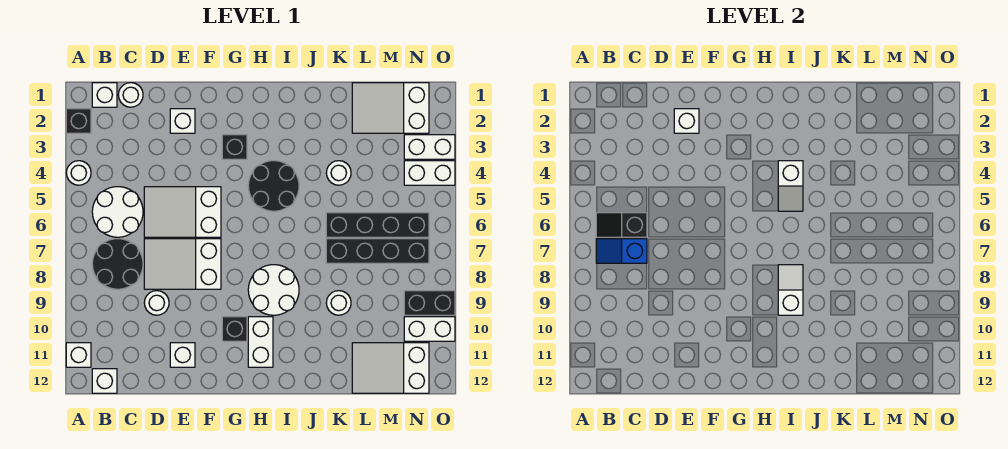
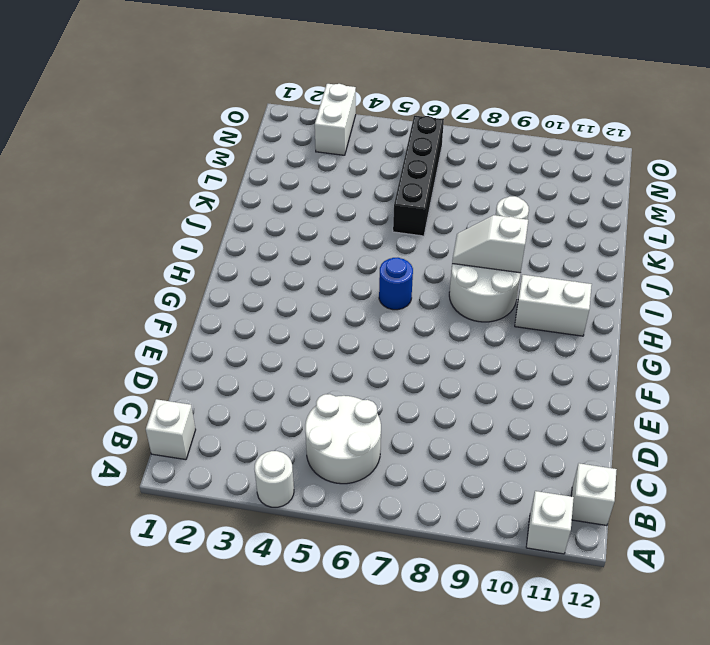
blue round brick H6 level 1 -> none
none -> black brick A2 level 1
none -> black round brick B7:C8 level 1
none -> white round brick C1 level 1
none -> white slope D5:F6 level 1 top F

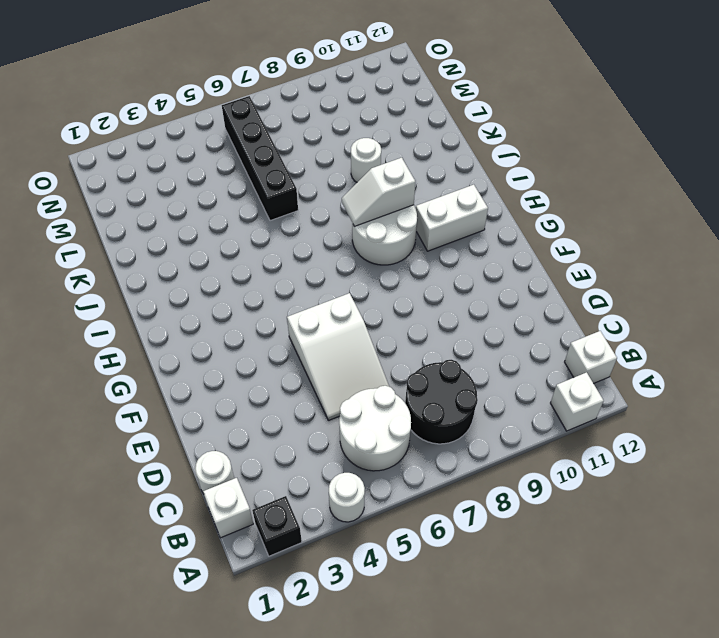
none -> white slope D7:F8 level 1 top F
none -> white round brick D9 level 1
none -> white brick E2 level 1
none -> white brick E11 level 1

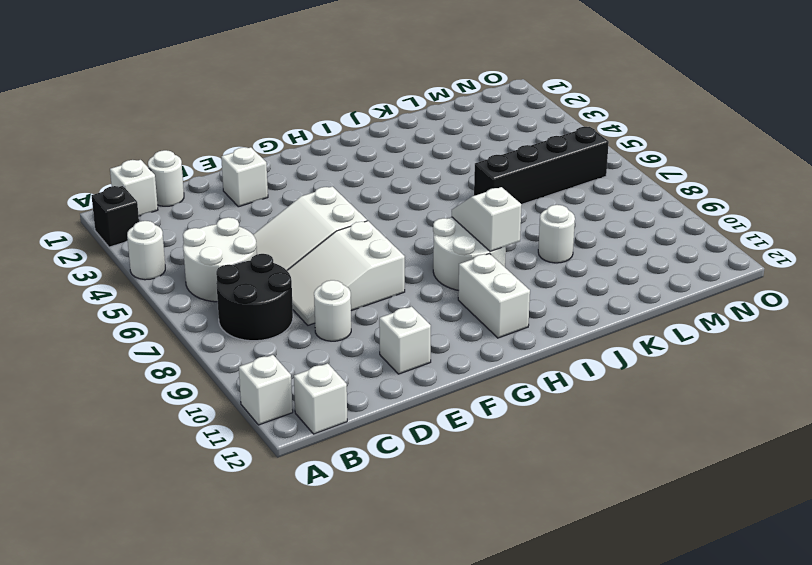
none -> black brick G3 level 1
none -> black brick G10 level 1
none -> black round brick H4:I5 level 1
none -> white round brick K4 level 1

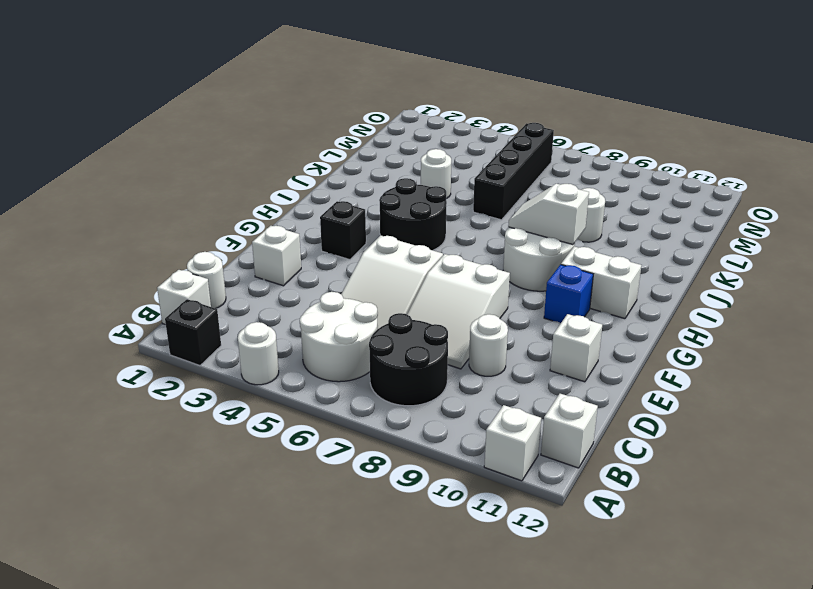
blue brick G10 level 1 -> black brick G10 level 1
none -> black brick K7:N7 level 1
none -> white slope L1:N2 level 1 top N
none -> white slope L11:N12 level 1 top N
none -> white brick N3:O3 level 1

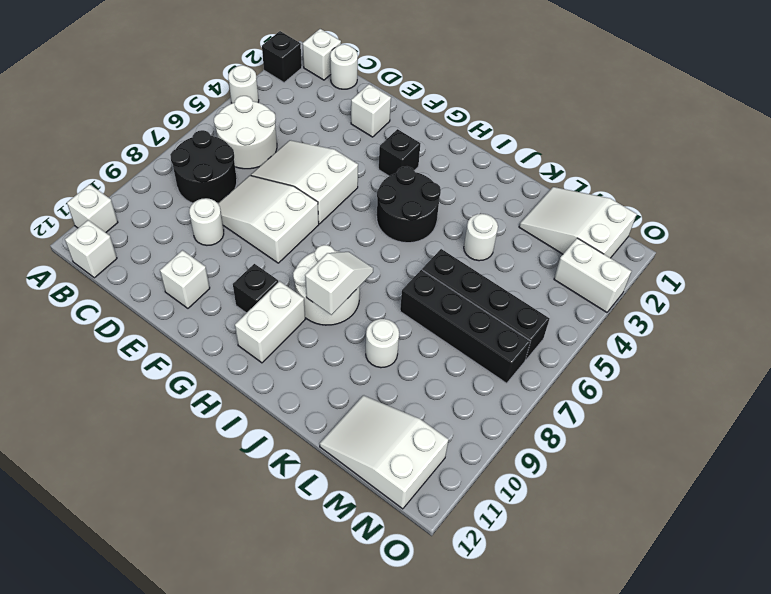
none -> white brick N4:O4 level 1
none -> black brick N9:O9 level 1
none -> white brick N10:O10 level 1
none -> black slope B6:C6 level 2 top C

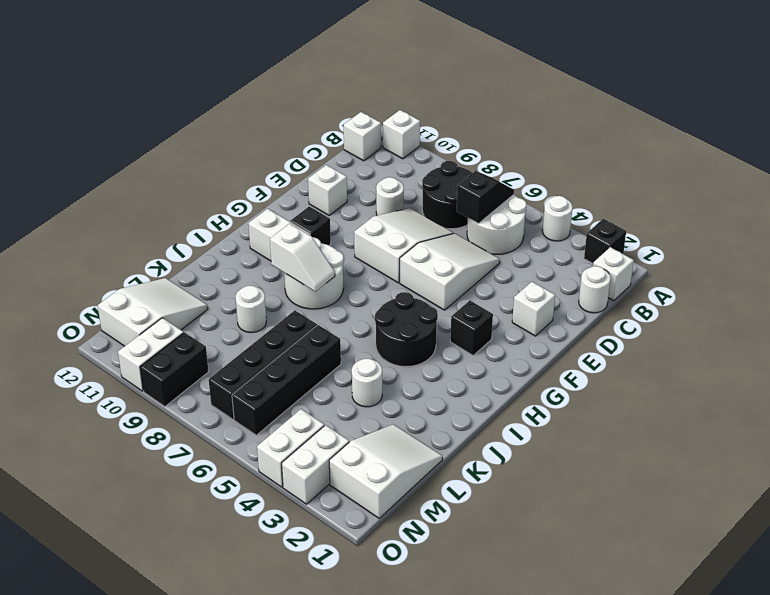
none -> blue slope B7:C7 level 2 top C
none -> white brick E2 level 2
none -> white slope I4:I5 level 2 top 4

